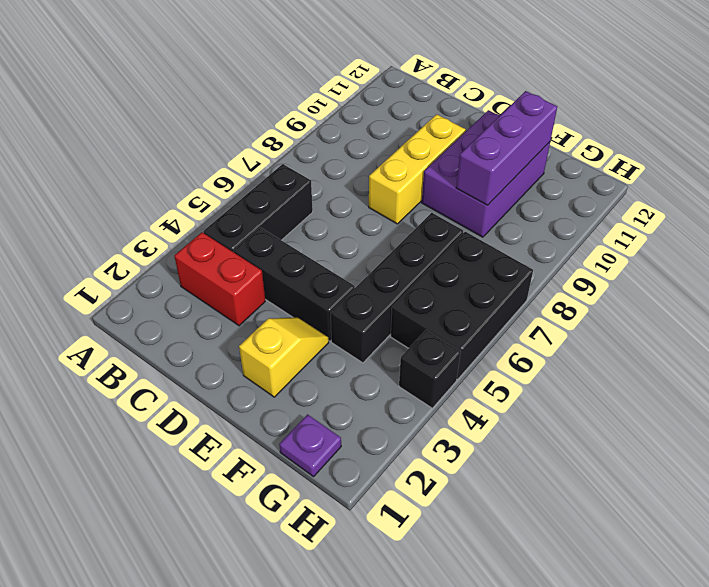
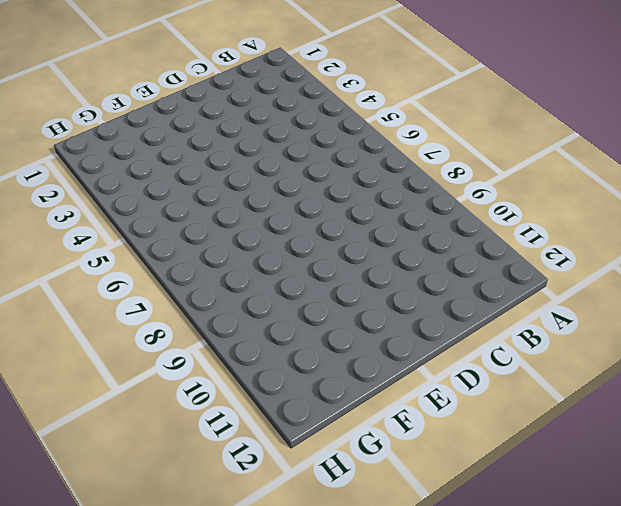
none -> red brick B3:C3 level 1
none -> black brick B4:B6 level 1

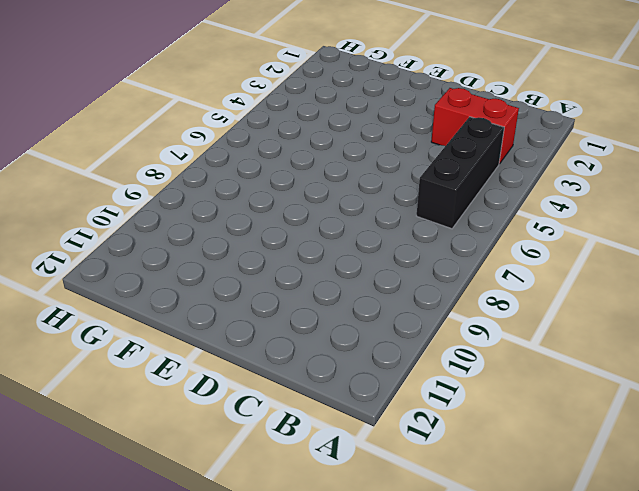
none -> black brick C4:E4 level 1
none -> yellow brick D8:D10 level 1

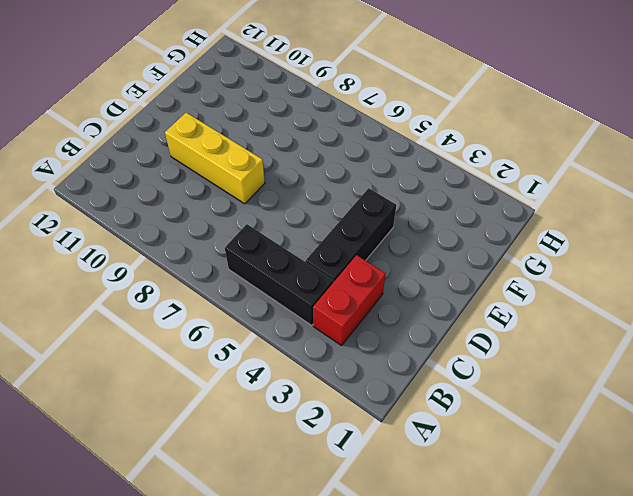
none -> yellow slope E2:E3 level 1 top 2
none -> purple brick E9:F11 level 1

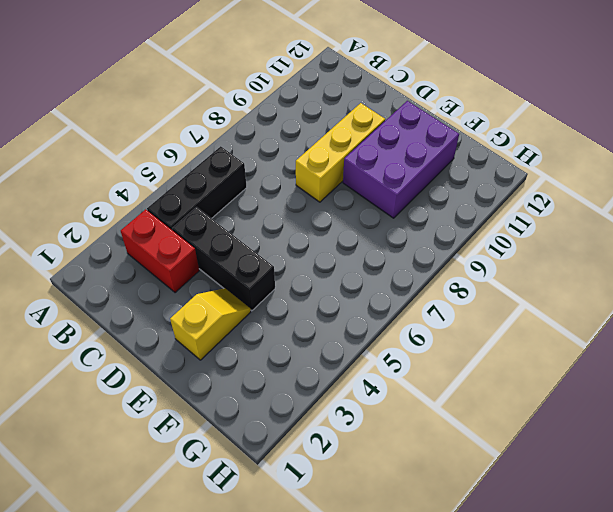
none -> black brick F4:F7 level 1
none -> purple plate G1 level 1

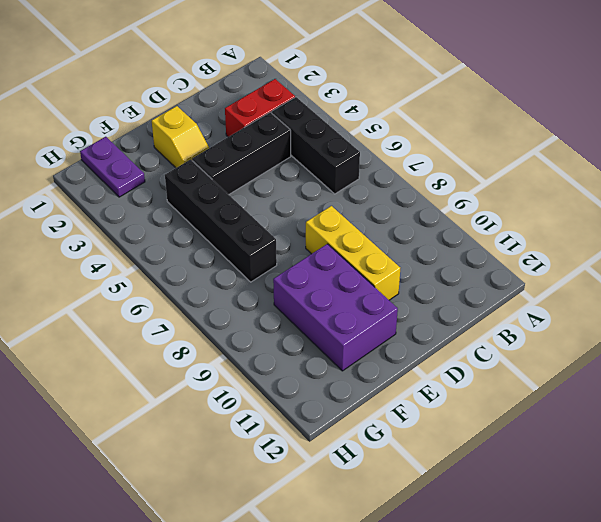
purple plate G1:G2 level 1 -> purple plate G1 level 1
none -> black brick G5:H7 level 1
none -> black brick H4 level 1

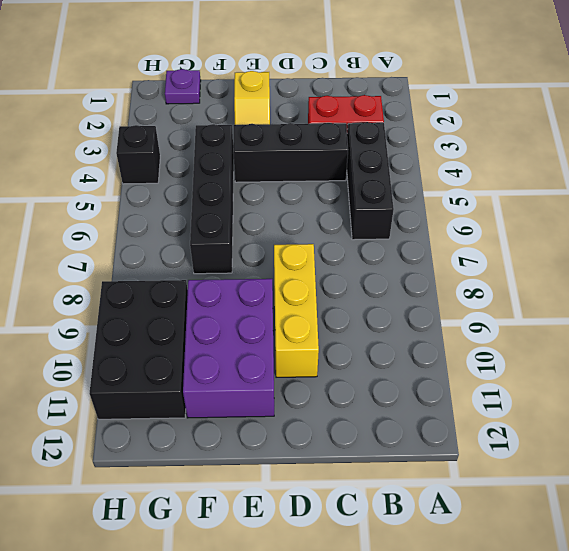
black brick G9:H11 level 1 -> black brick G5:H7 level 1
none -> purple brick F9:F11 level 2

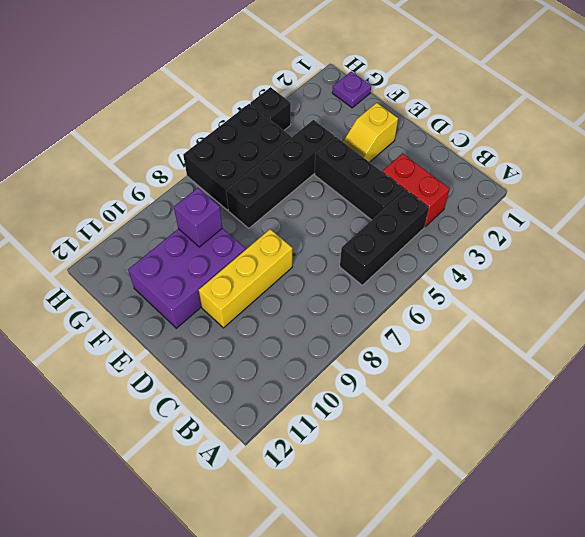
purple brick F9 level 2 -> purple brick F9:F11 level 2

